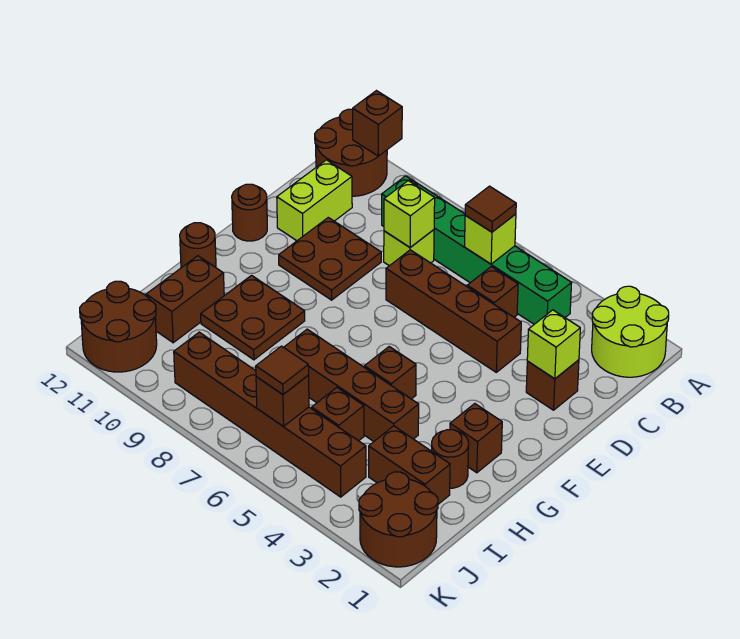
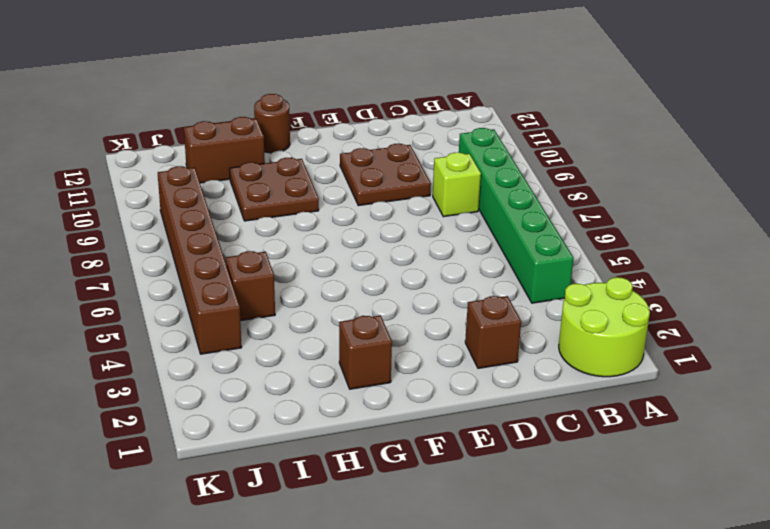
none -> brown round brick A11:B12 level 1
none -> brown brick C5 level 1
none -> lime brick C11:D11 level 1

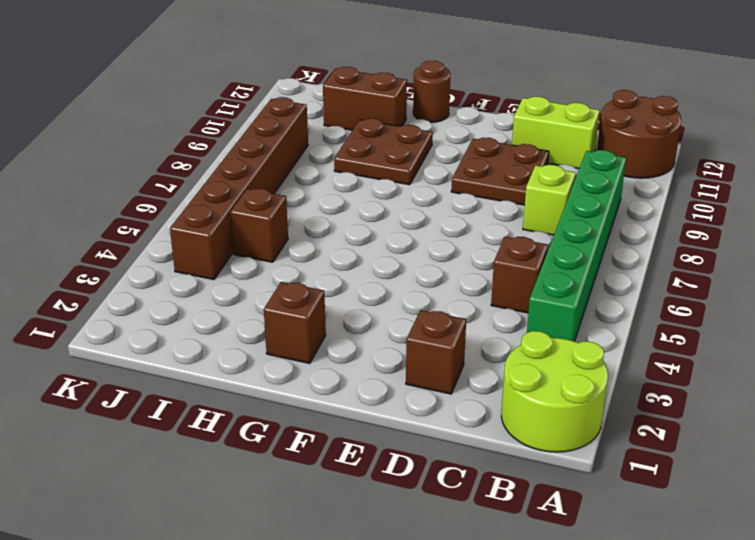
none -> brown brick D4:D7 level 1
none -> brown round brick E12 level 1
none -> brown brick G5 level 1

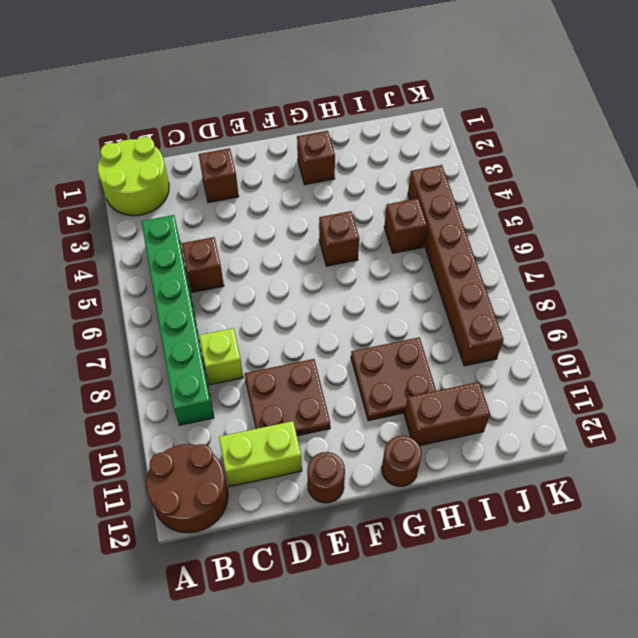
none -> brown brick D4:D7 level 1
none -> brown round brick H2 level 1
none -> brown brick H4:H7 level 1

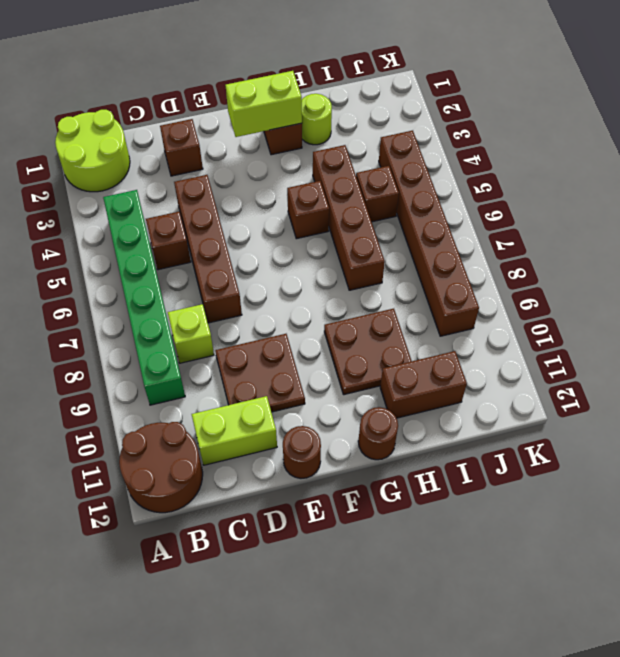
lime brick F2:G2 level 2 -> none
lime round brick H2 level 1 -> brown round brick H2 level 1
none -> brown brick I2:I3 level 1
none -> brown round brick J1:K2 level 1
none -> brown round brick J11:K12 level 1

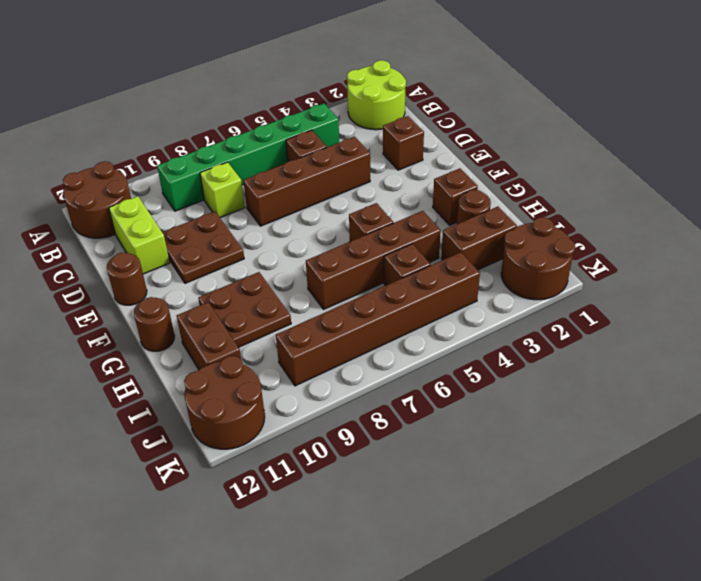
none -> brown brick A11 level 2
none -> lime brick B6 level 2
none -> lime brick C8 level 2

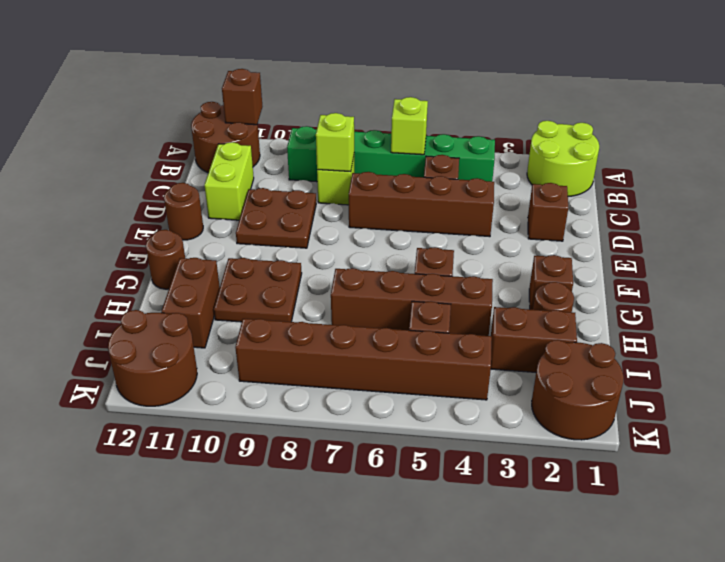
none -> lime brick D2 level 2
none -> brown brick J6 level 2
none -> brown tile B6 level 3

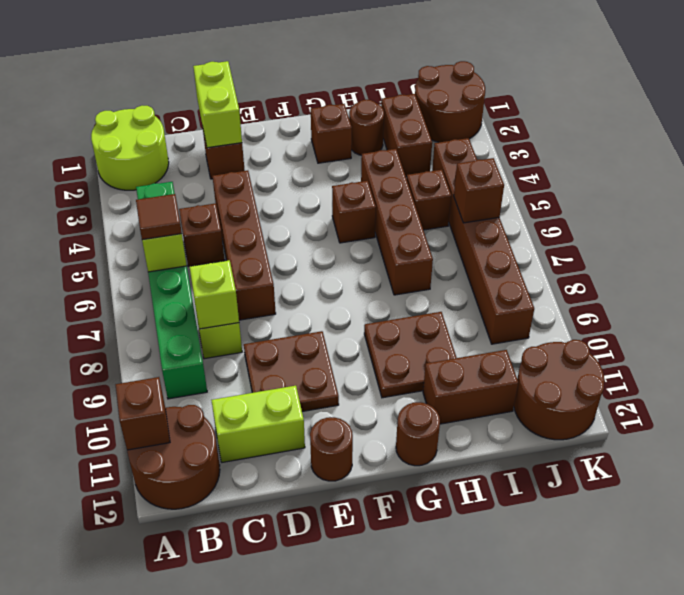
lime brick D1:D2 level 2 -> lime brick D2 level 2
none -> brown tile J6 level 3

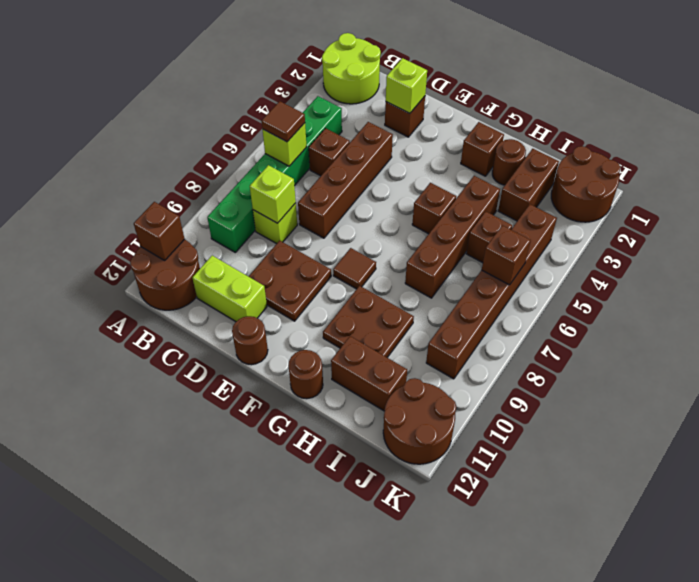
brown tile F8 level 1 -> brown tile J6 level 3

